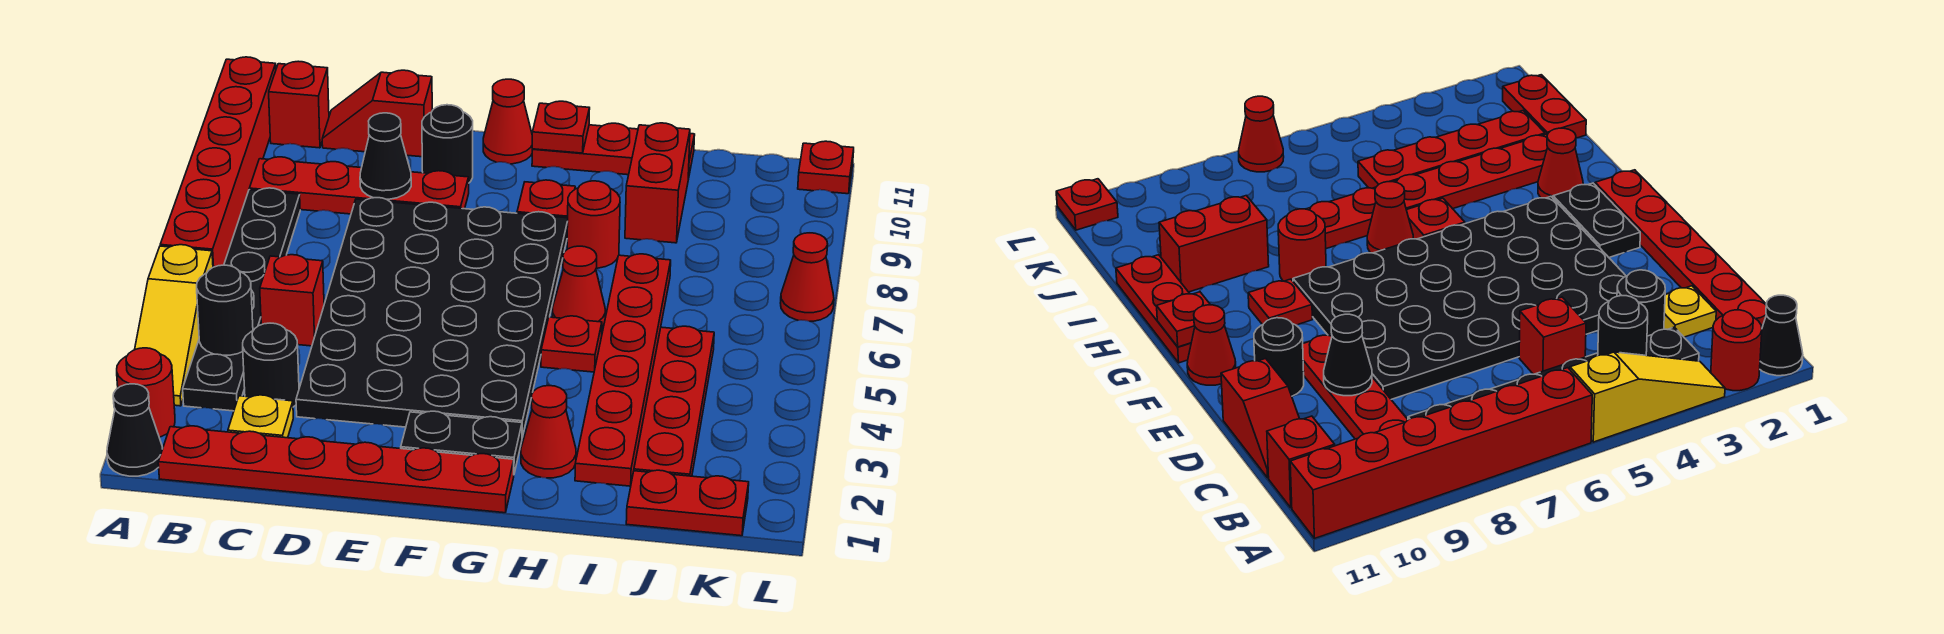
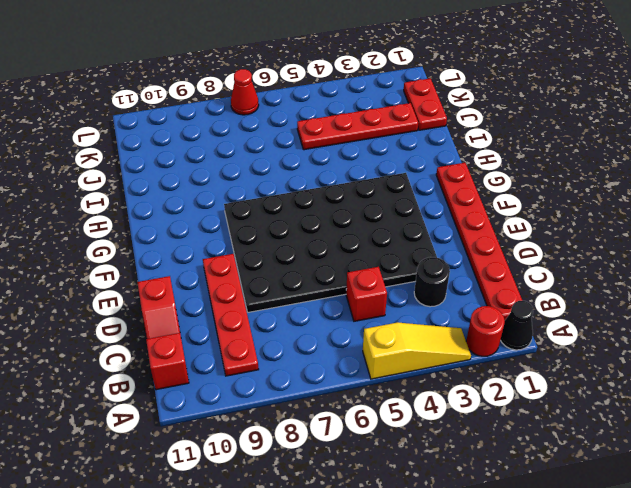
none -> red brick A6:A11 level 1
none -> black plate B3:B8 level 1
none -> yellow plate C2 level 1
none -> black round brick E10 level 1

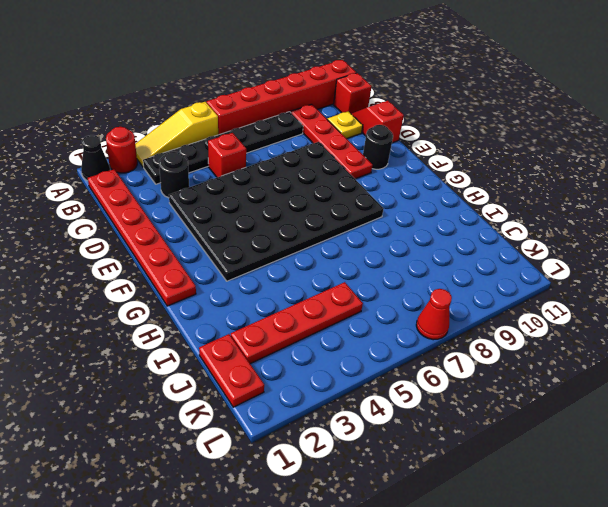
yellow plate C10 level 1 -> yellow plate C2 level 1
none -> black plate F2:G2 level 1
none -> red cone F11 level 1
none -> red plate G9 level 1
none -> red plate G11:I11 level 1

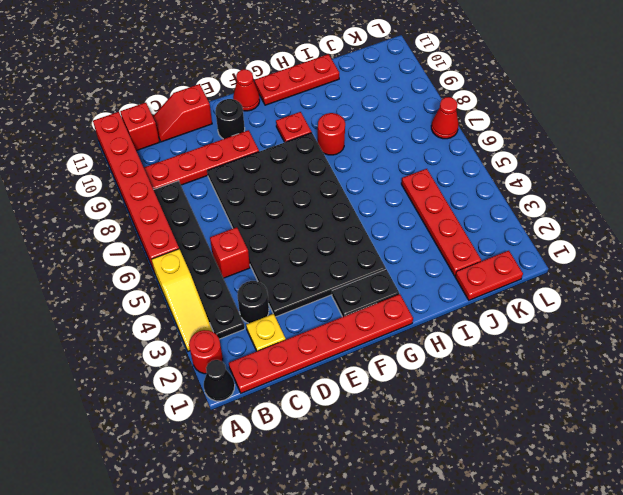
none -> red cone H2 level 1
none -> red plate H5 level 1
none -> red cone H6 level 1
none -> red plate I2:I7 level 1

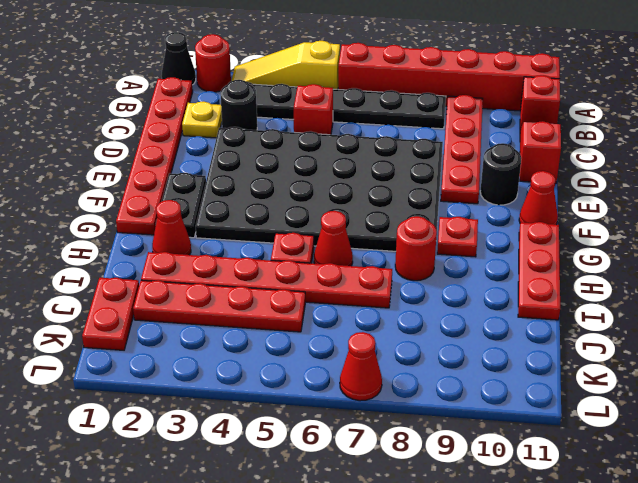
none -> red brick I9:I10 level 1
none -> red plate L11 level 1
none -> black round brick B4 level 2
none -> black cone D9 level 2

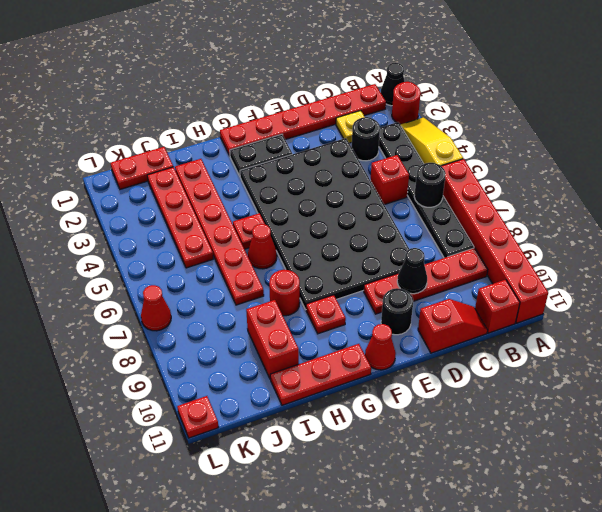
black round brick B6 level 2 -> black round brick B4 level 2
none -> red cone H2 level 1
none -> red plate G11 level 2

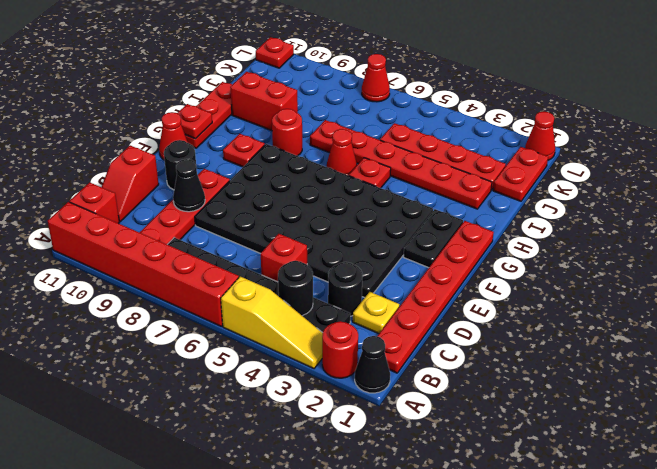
red cone L1 level 1 -> red cone H2 level 1

